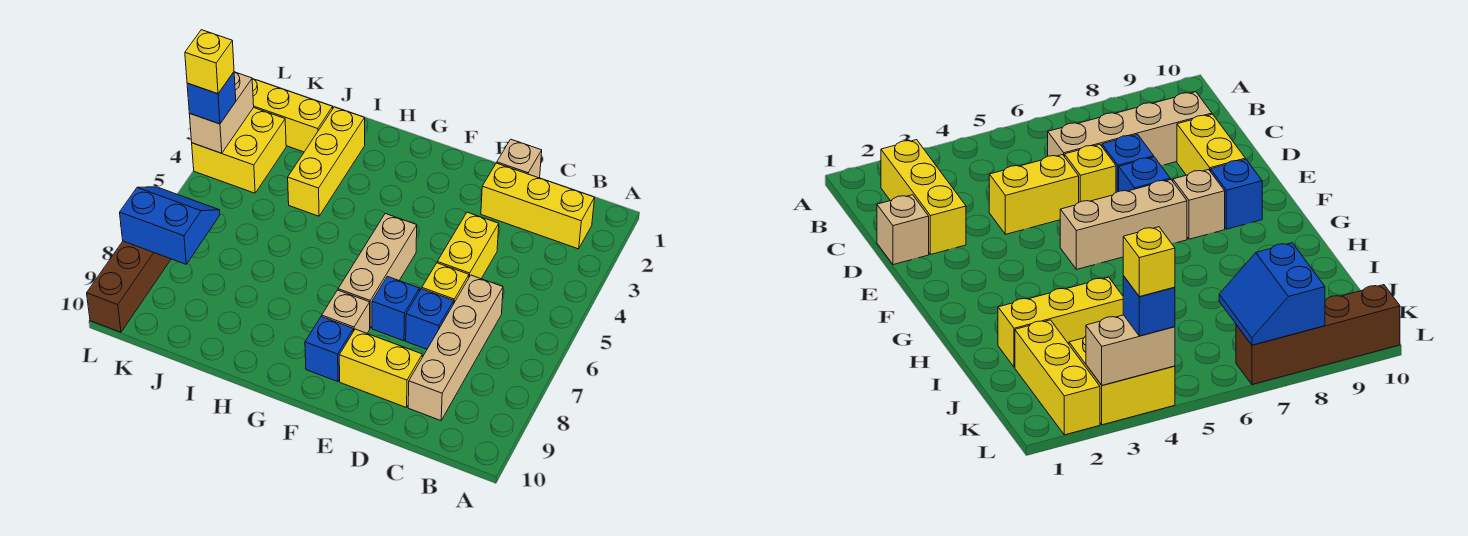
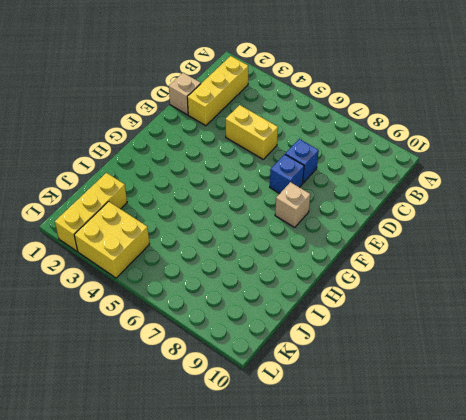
none -> tan brick C6:C9 level 1
none -> yellow brick D6 level 1
none -> yellow brick D9:E9 level 1

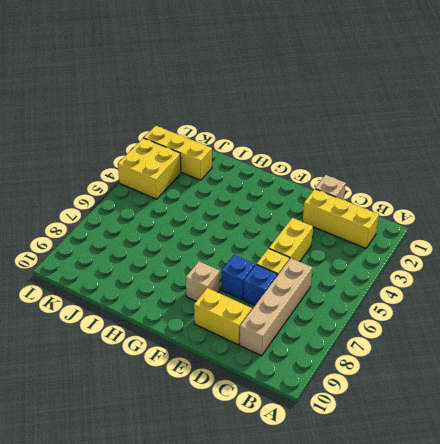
none -> tan brick F5:F7 level 1
none -> blue brick F9 level 1
none -> yellow brick I2:I4 level 1

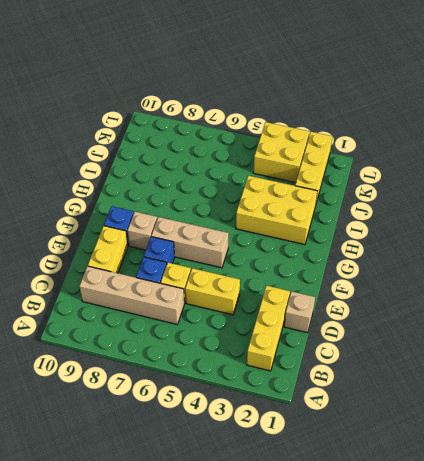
yellow brick H2:I4 level 1 -> yellow brick I2:I4 level 1
none -> brown brick L7:L10 level 1
none -> blue slope K7:L8 level 2 top 8
none -> tan brick L3:L4 level 2

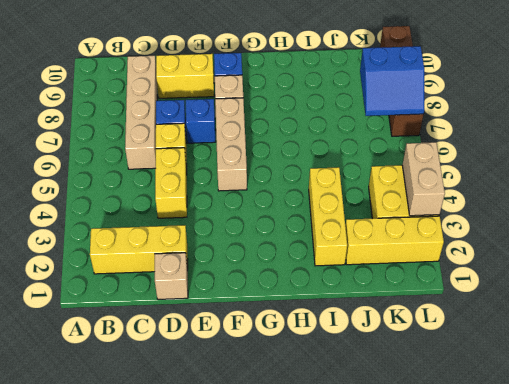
none -> blue brick L4 level 3
none -> yellow brick L4 level 4

